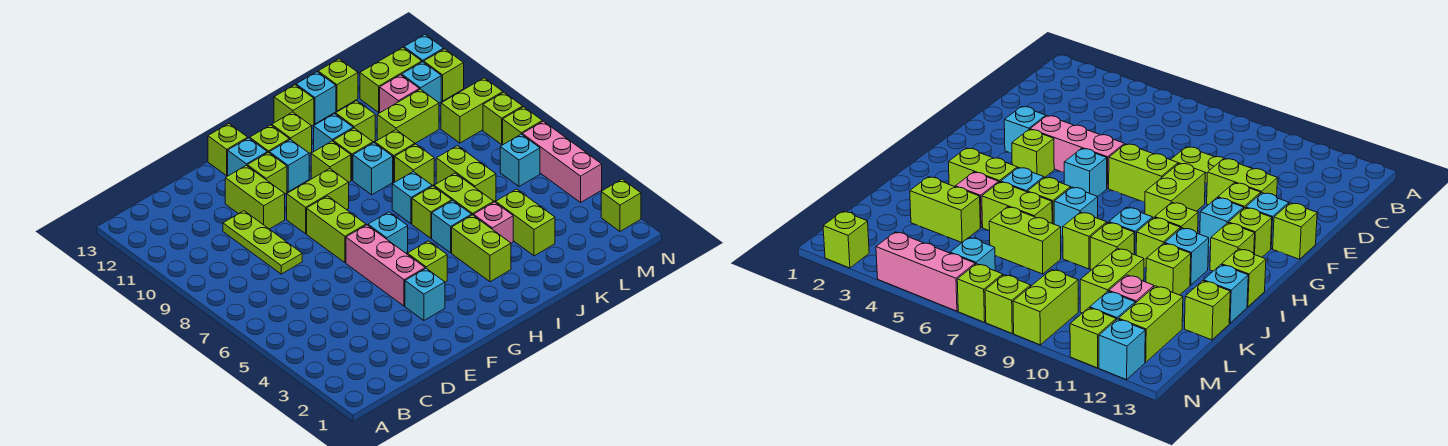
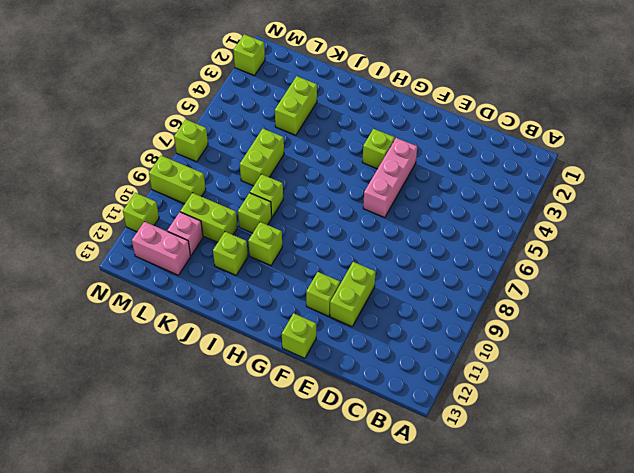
pink brick L12:M12 level 1 -> lime brick L12:M12 level 1
none -> lime plate D8:D10 level 1
none -> cyan brick F3 level 1
none -> lime brick F7:F8 level 1
none -> lime brick F9:G9 level 1

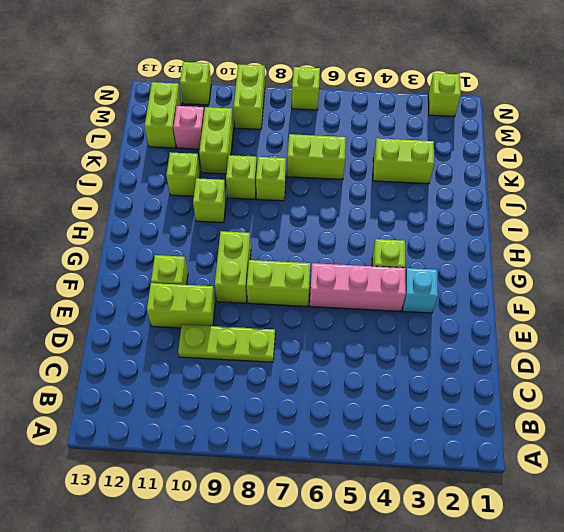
none -> cyan brick F12 level 1
none -> lime brick F13 level 1
none -> cyan brick G6 level 1
none -> cyan brick G11 level 1

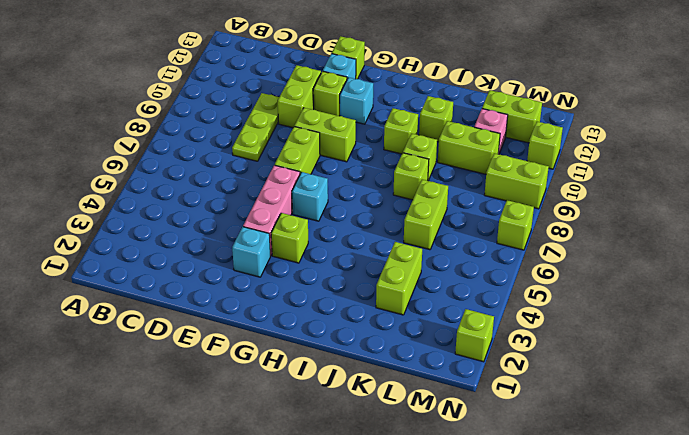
none -> lime brick G12 level 1
none -> lime brick H10 level 1
none -> lime brick H12 level 1
none -> lime brick I3:I4 level 1

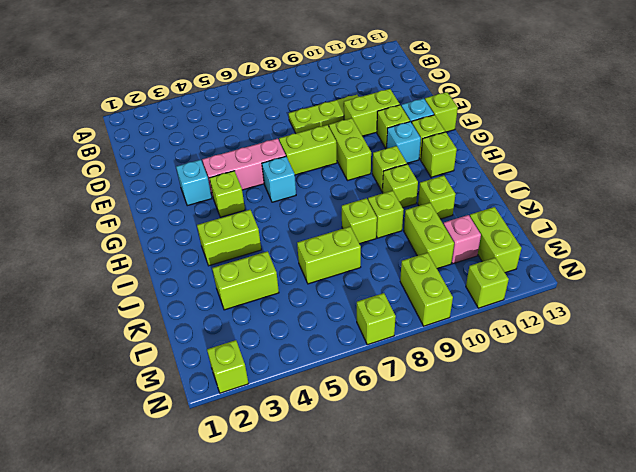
none -> cyan brick I5 level 1
none -> lime brick I6 level 1
none -> cyan brick I7 level 1
none -> cyan brick I9 level 1

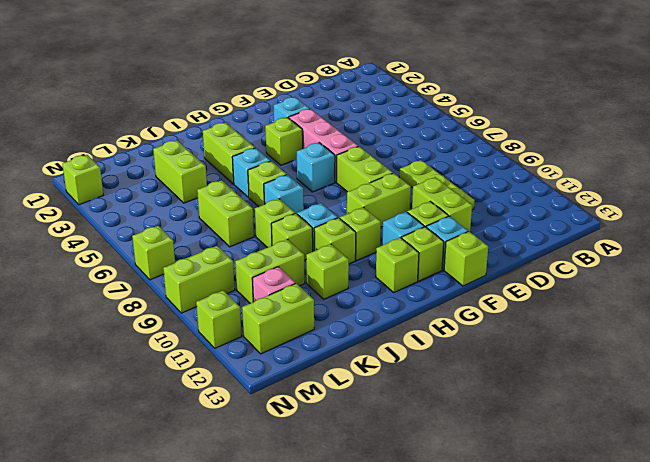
none -> cyan brick I11 level 1
none -> lime brick I13 level 1
none -> pink brick J4 level 1
none -> lime brick J5:J6 level 1

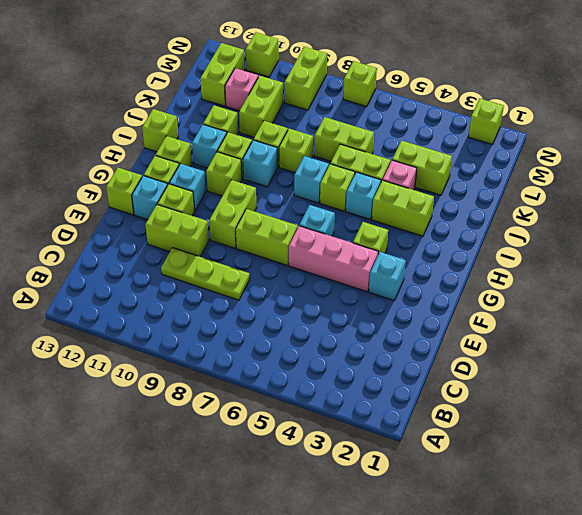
none -> cyan brick J13 level 1
none -> lime brick K13 level 1
none -> cyan brick M6 level 1
none -> cyan brick M11 level 1

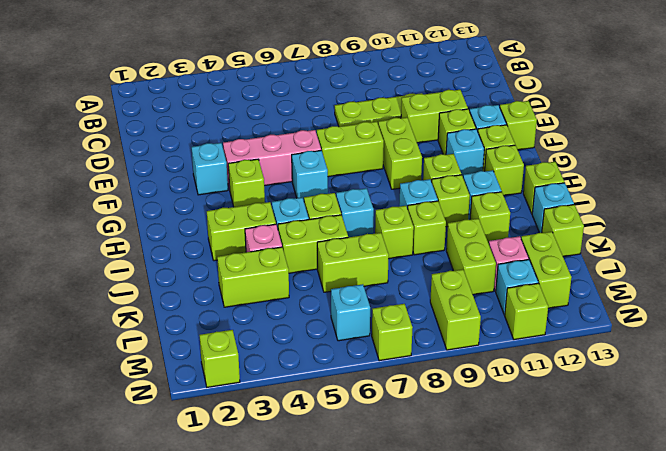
none -> pink brick N4:N6 level 1
none -> lime brick N8 level 1
none -> cyan brick N12 level 1

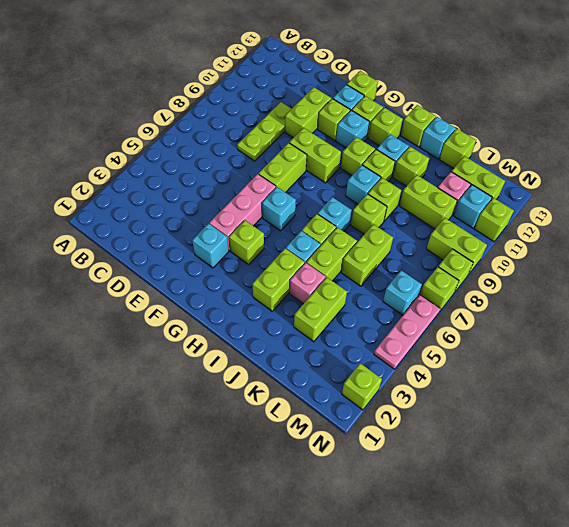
pink plate N4:N6 level 1 -> pink brick N4:N6 level 1
none -> cyan brick N12 level 1

